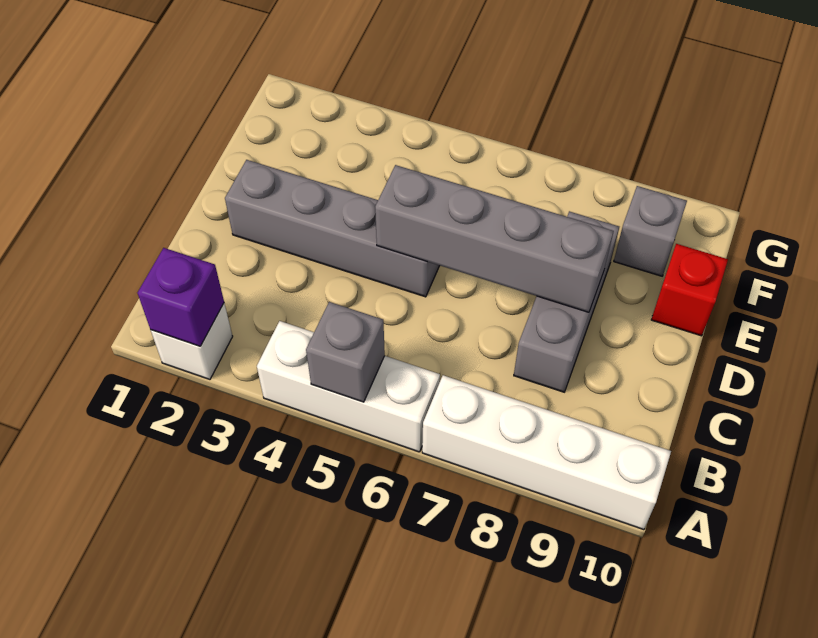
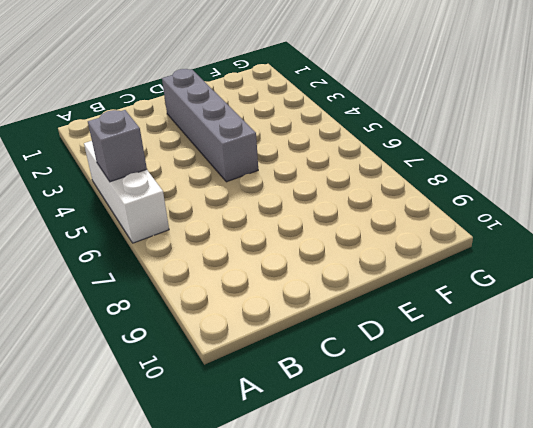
none -> white brick A2 level 1
none -> white brick A7:A10 level 1

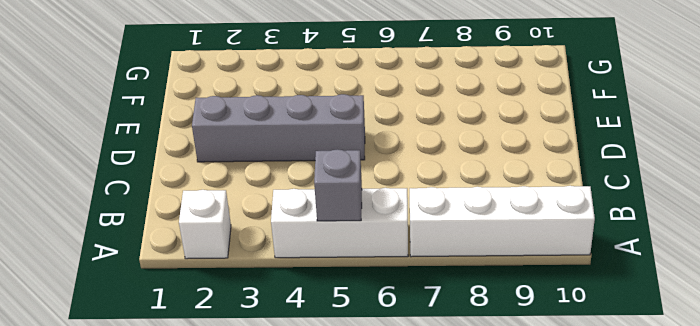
none -> grey brick C8:E8 level 1
none -> red brick E10 level 1

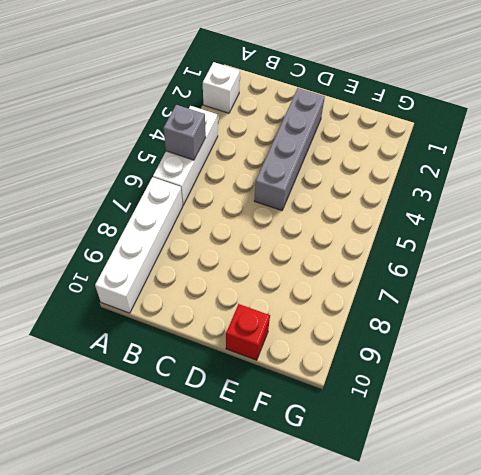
none -> grey brick C8:E8 level 1
none -> grey brick F9 level 1

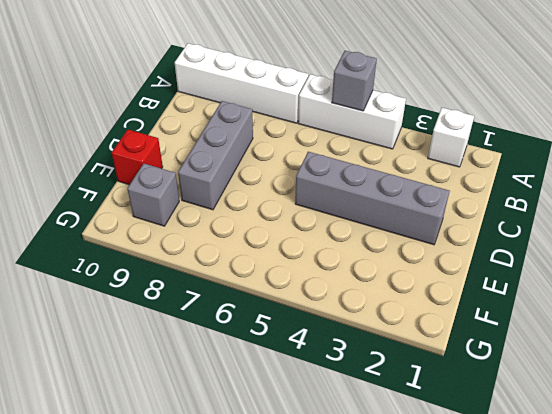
none -> purple brick A2 level 2
none -> grey brick D5:D8 level 2

